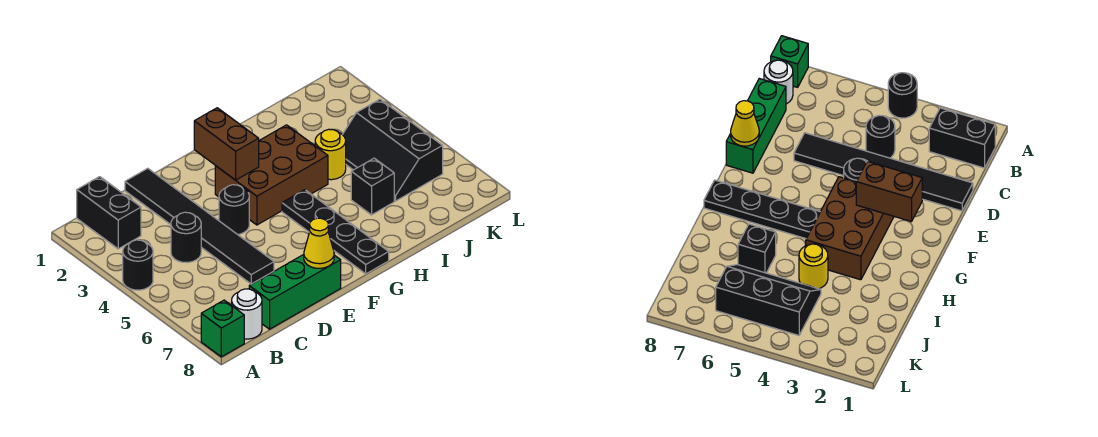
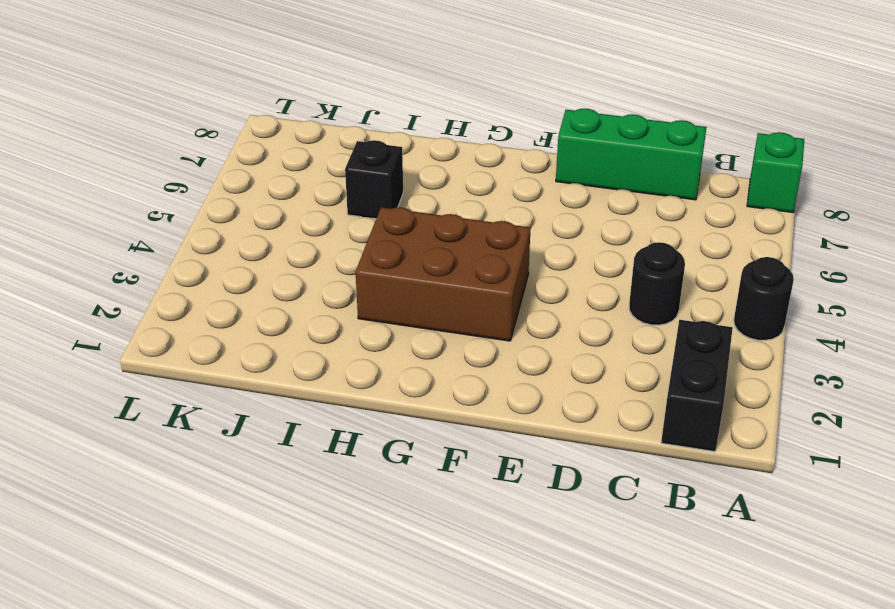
none -> white round brick B8 level 1
none -> black tile D1:D6 level 1
none -> black round brick E4 level 1

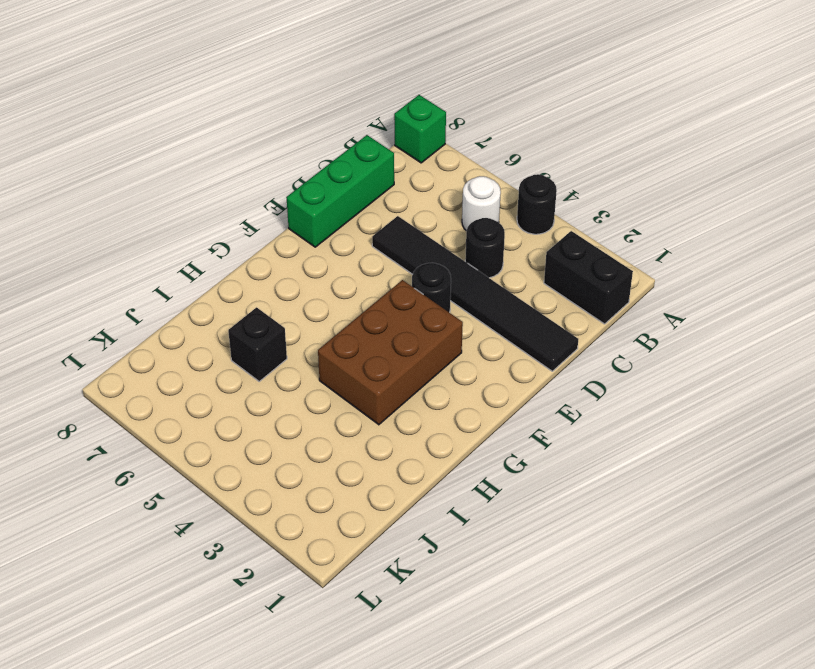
white round brick B5 level 1 -> white round brick B8 level 1
none -> black plate G5:G8 level 1
none -> yellow round brick I4 level 1
none -> black slope J4:K6 level 1 top K

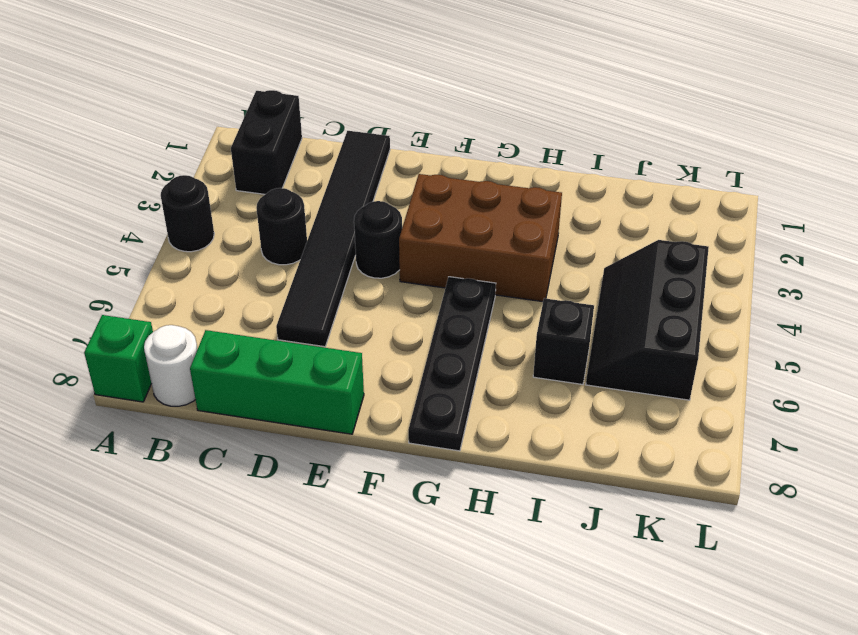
none -> yellow round brick I4 level 1
none -> yellow cone E8 level 2
none -> brown brick F2:F3 level 2

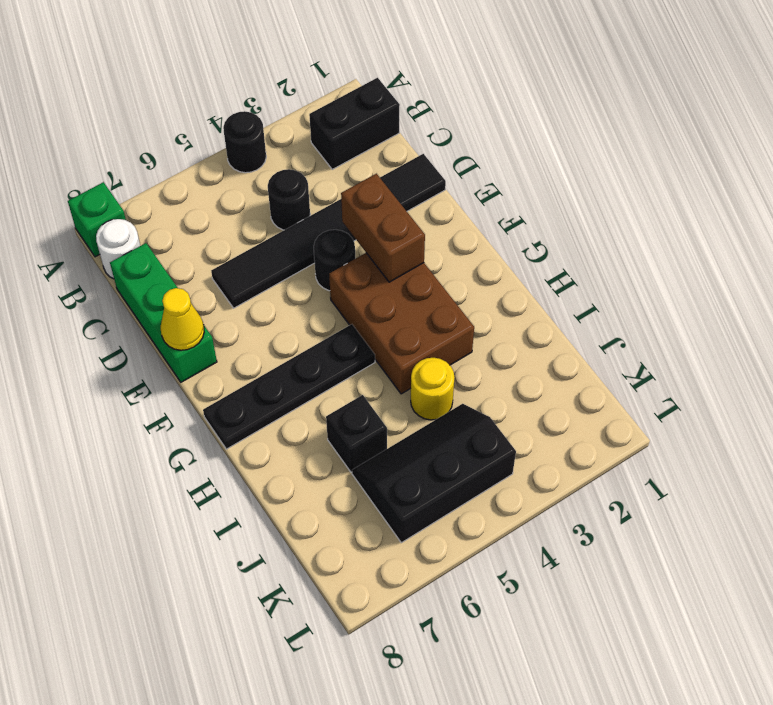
brown brick E3:F3 level 2 -> brown brick F2:F3 level 2

